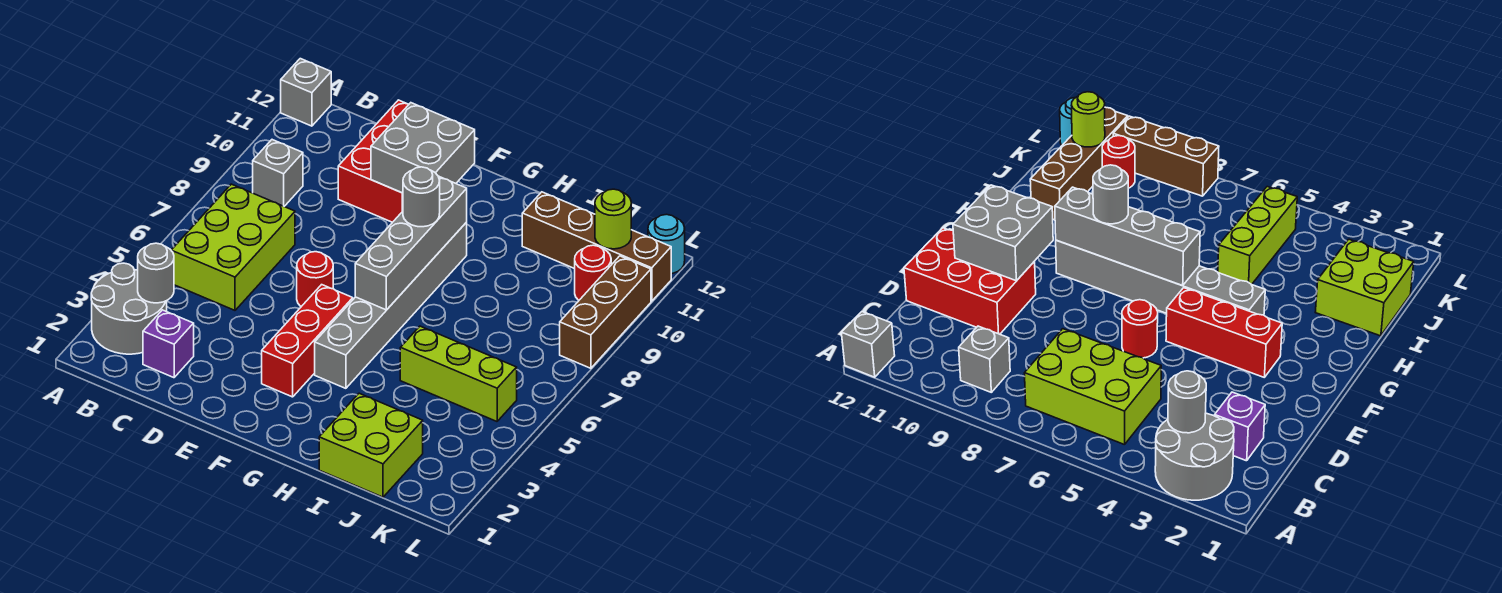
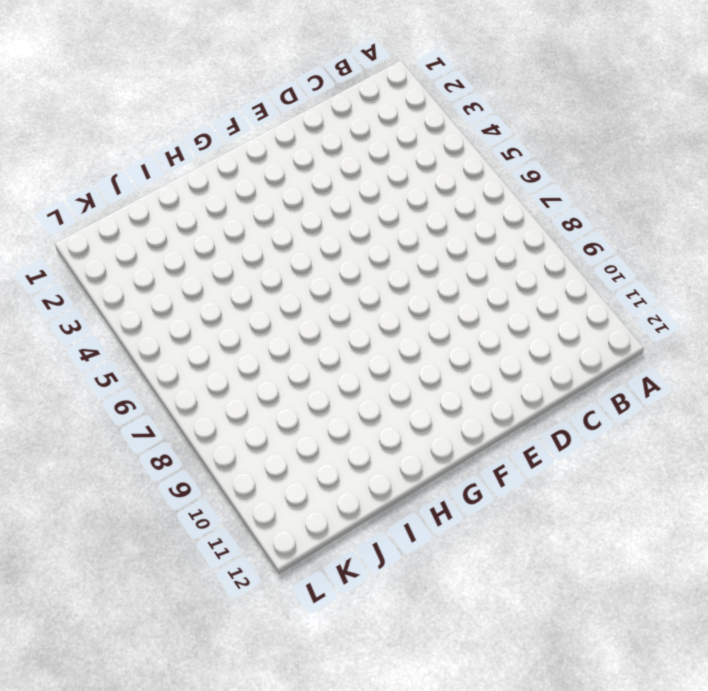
none -> grey round brick A2:B3 level 1
none -> grey brick A12 level 1
none -> lime brick B5:C7 level 1

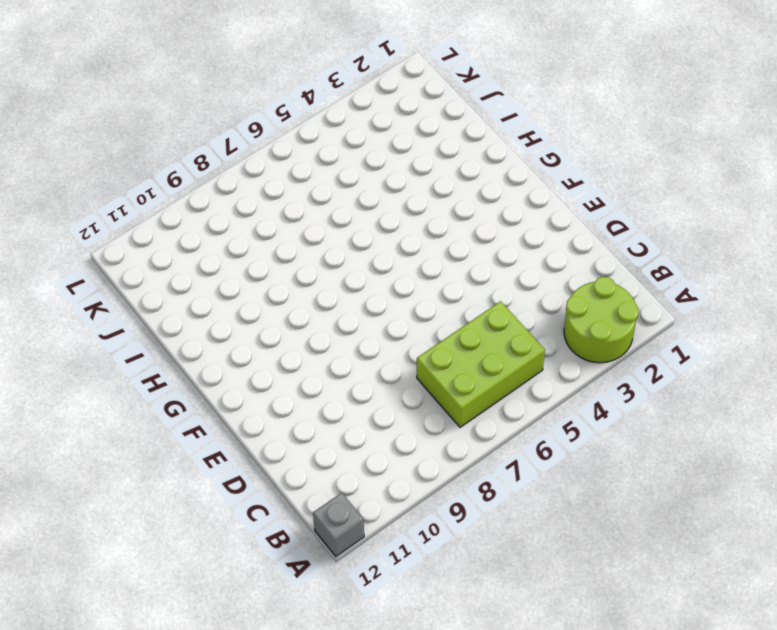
lime round brick A2:B3 level 1 -> grey round brick A2:B3 level 1
none -> grey brick B9 level 1
none -> purple brick C2 level 1
none -> red brick D10:E12 level 1

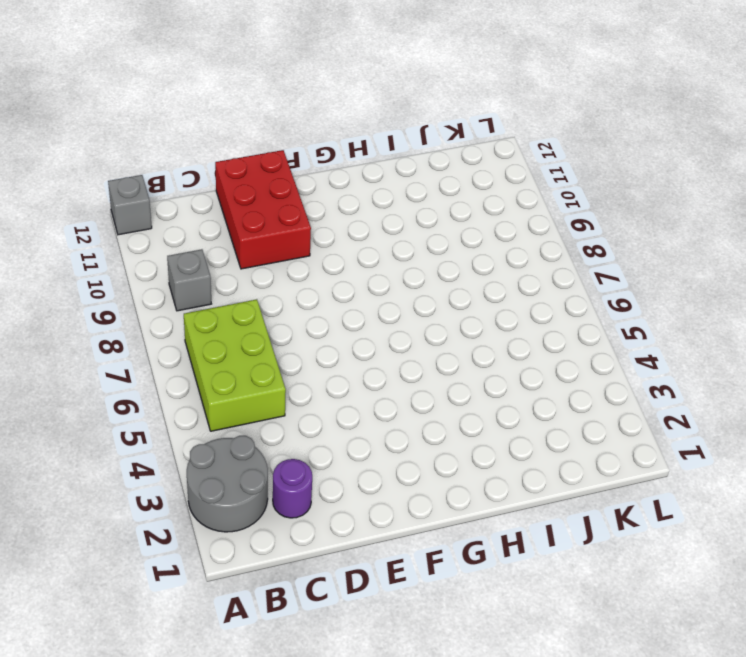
purple round brick C2 level 1 -> purple brick C2 level 1
none -> red round brick E6 level 1
none -> red brick F3:F5 level 1
none -> grey brick G4:G9 level 1

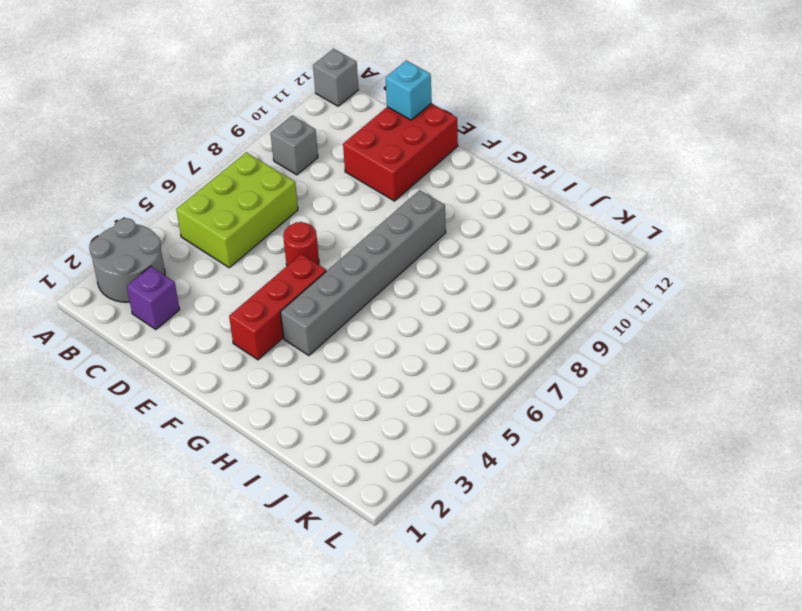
cyan brick D12 level 2 -> none
none -> lime brick I1:J2 level 1
none -> lime brick I5:K5 level 1
none -> brown brick I11:L11 level 1

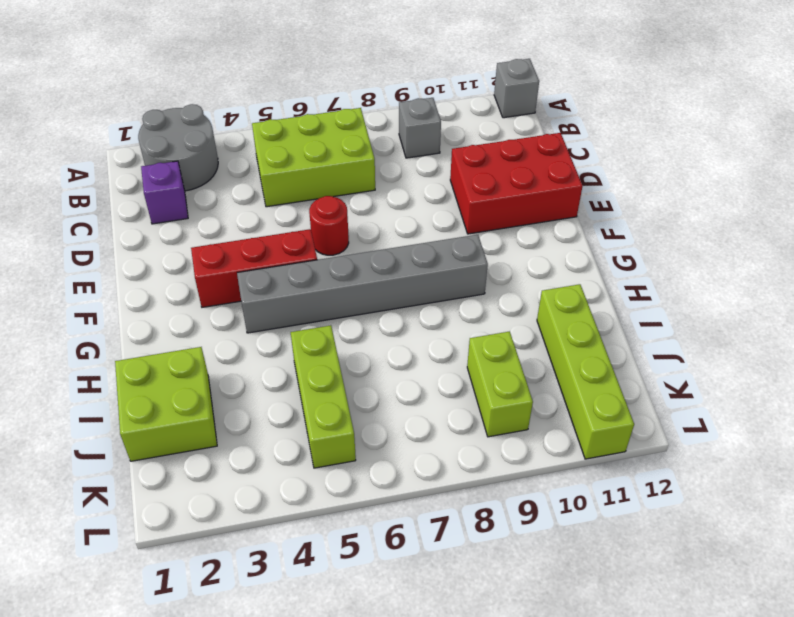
lime brick I11:L11 level 1 -> brown brick I11:L11 level 1
lime brick J9:K9 level 1 -> none
none -> red round brick K10 level 1
none -> brown brick L8:L10 level 1
none -> cyan round brick L12 level 1

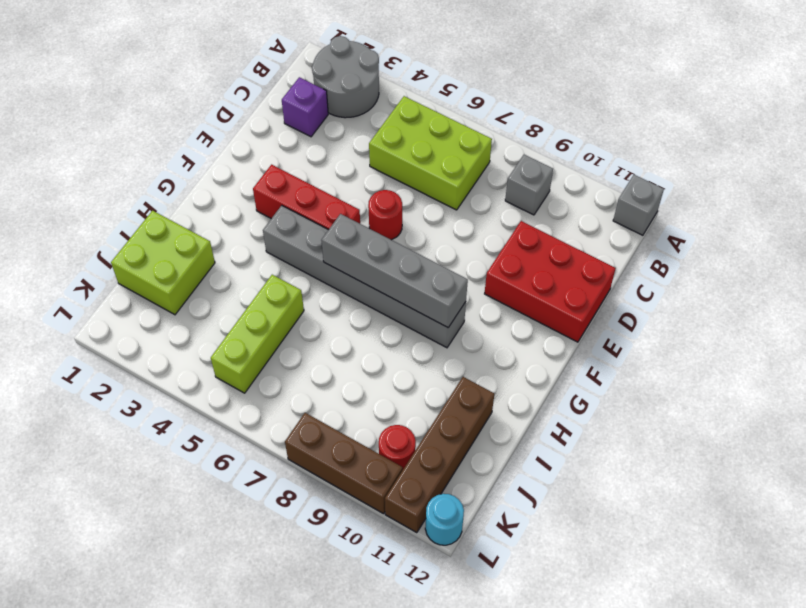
none -> grey round brick B3 level 2
none -> grey brick E10:F11 level 2
none -> lime round brick K11 level 2

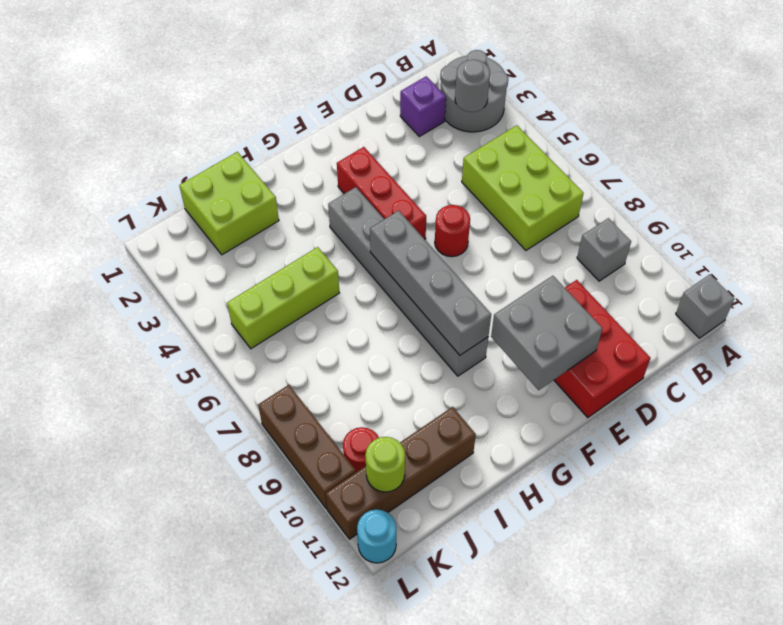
none -> grey round brick G8 level 3

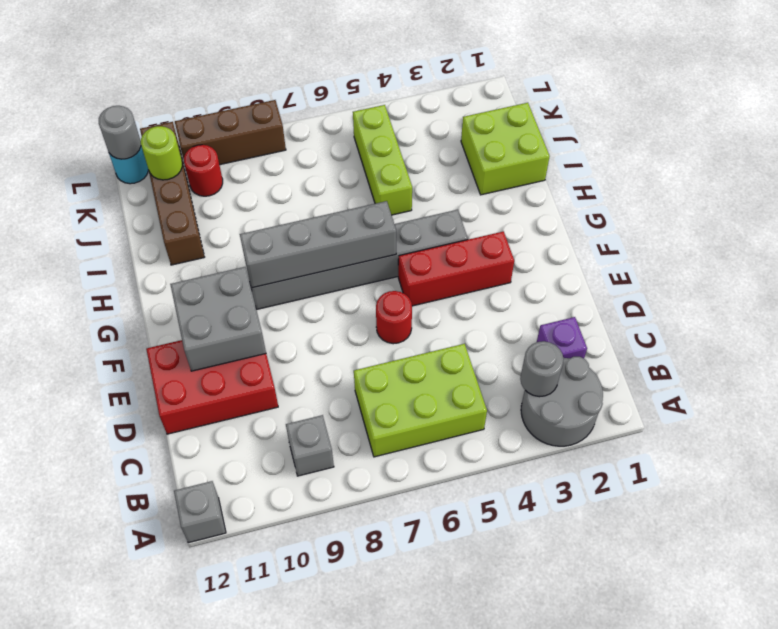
grey round brick L12 level 2 -> grey round brick G8 level 3

